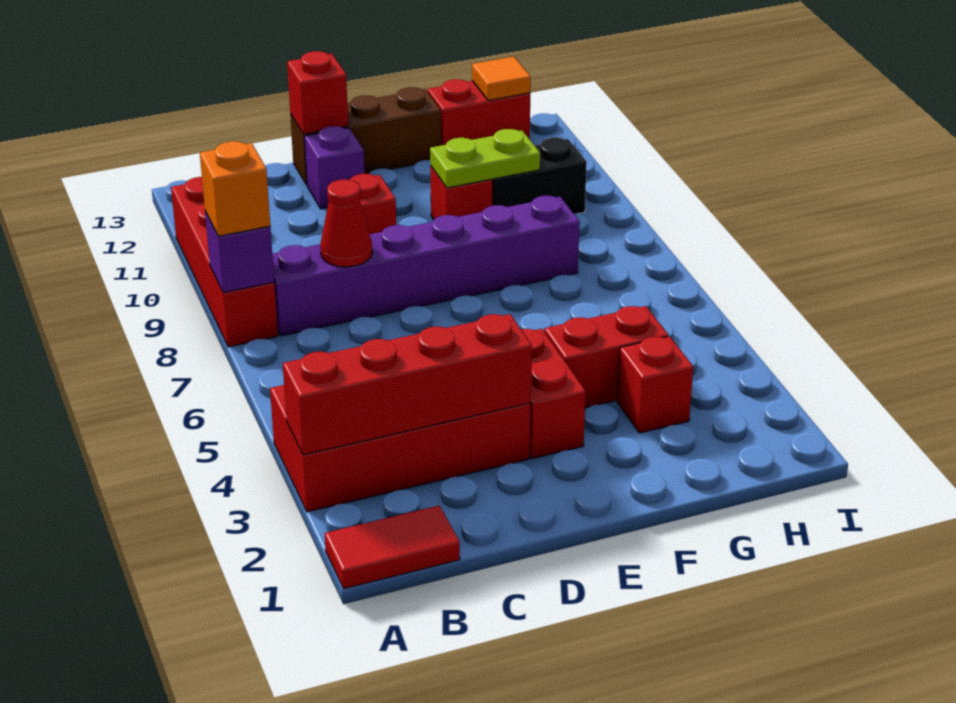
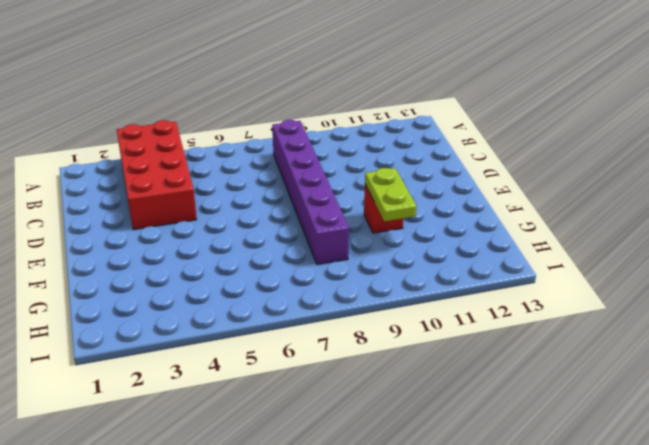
none -> red tile A1:B1 level 1
none -> red brick A8:A11 level 1
none -> red brick D10 level 1

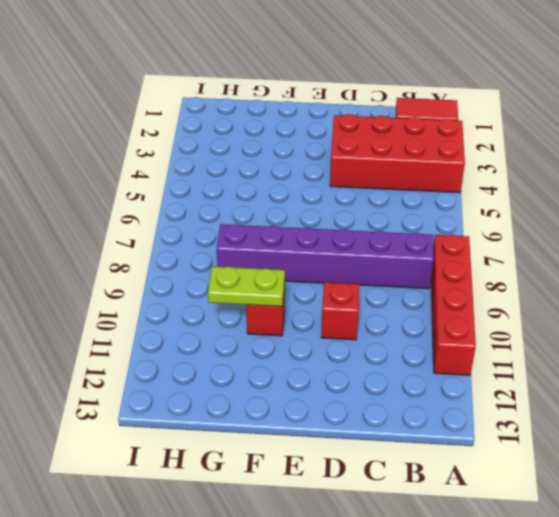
none -> purple brick D12 level 1
none -> brown brick D13:F13 level 1
none -> red brick E3:E4 level 1

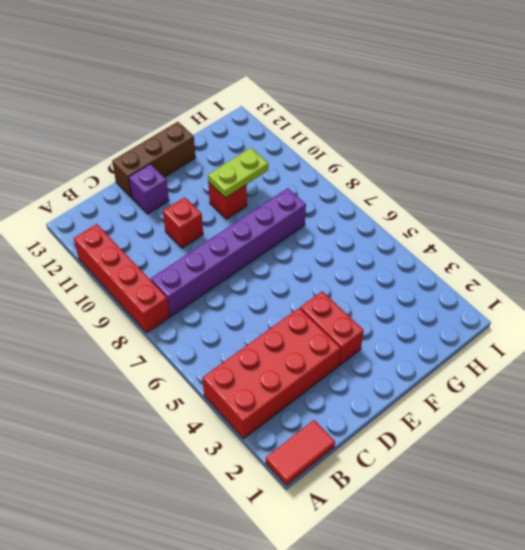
none -> red brick F4:G4 level 1
none -> red brick G3 level 1
none -> black brick G10:H10 level 1

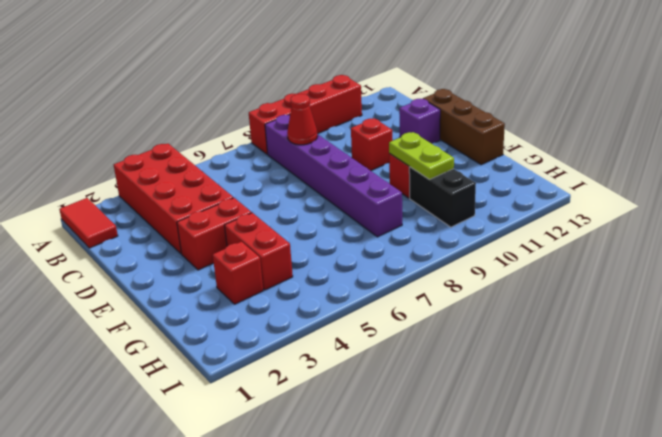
none -> red brick G13:H13 level 1
none -> red brick A3:D3 level 2
none -> purple brick A8 level 2

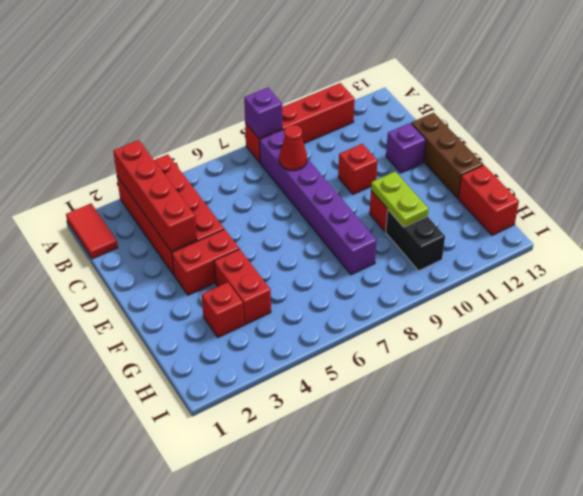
none -> red brick D13 level 2
none -> orange tile H13 level 2
none -> orange brick A8 level 3

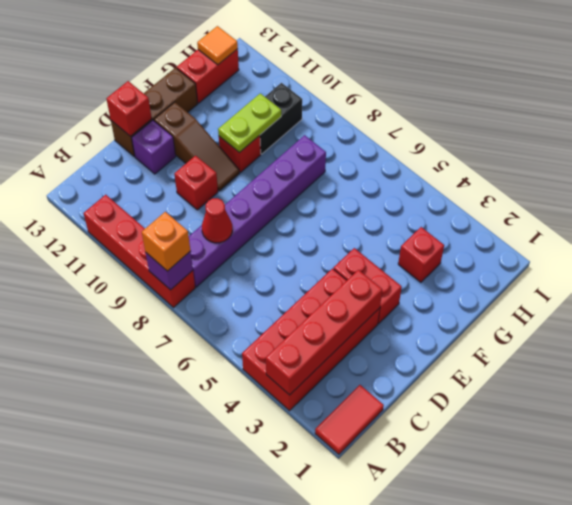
brown slope E10:E12 level 1 top 12 -> none
none -> red brick F4:G4 level 1

